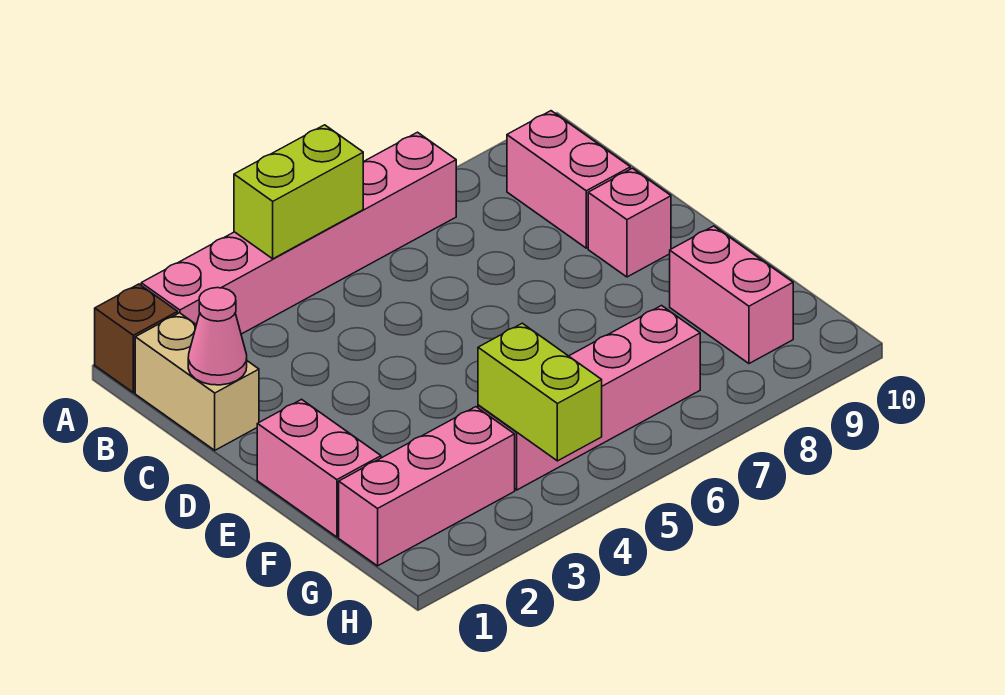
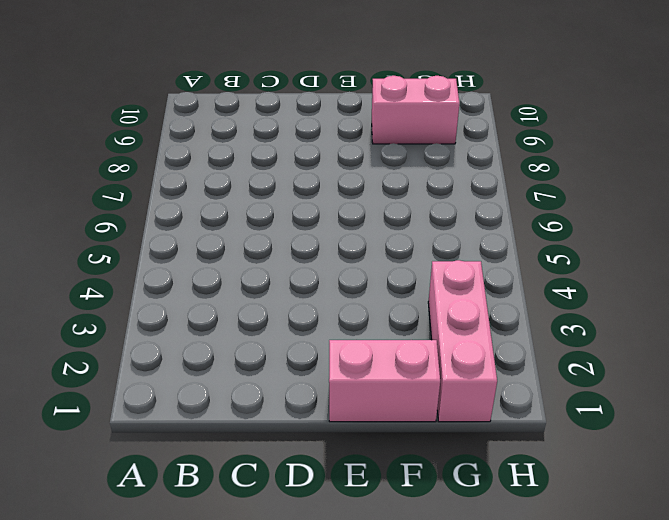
none -> brown brick A1 level 1
none -> pink brick A2:A7 level 1
none -> tan brick B1:C1 level 1

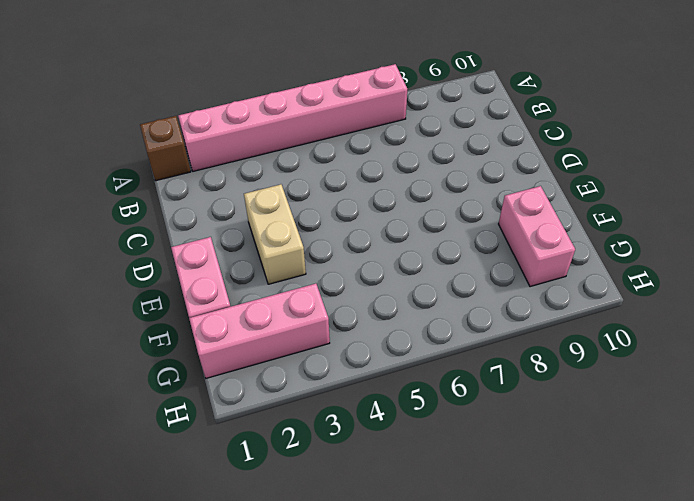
tan brick D3:E3 level 1 -> tan brick B1:C1 level 1
none -> pink brick B9:C9 level 1
none -> pink brick D9 level 1
none -> pink brick G4:G7 level 1

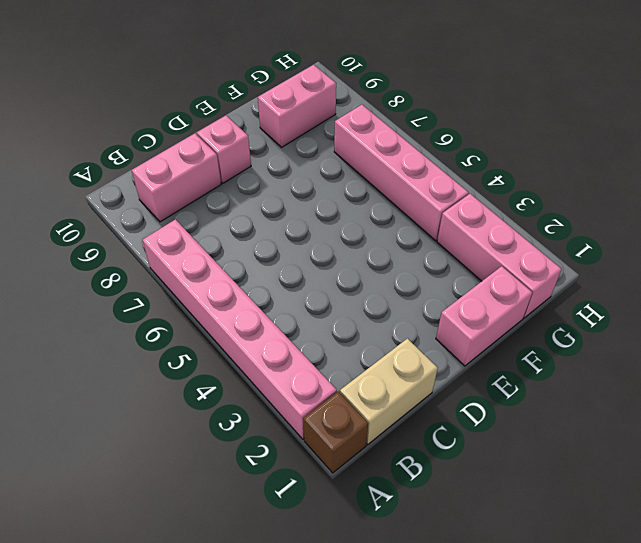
none -> lime brick A4:A5 level 2
none -> pink cone C1 level 2
none -> lime brick G4:H4 level 2

